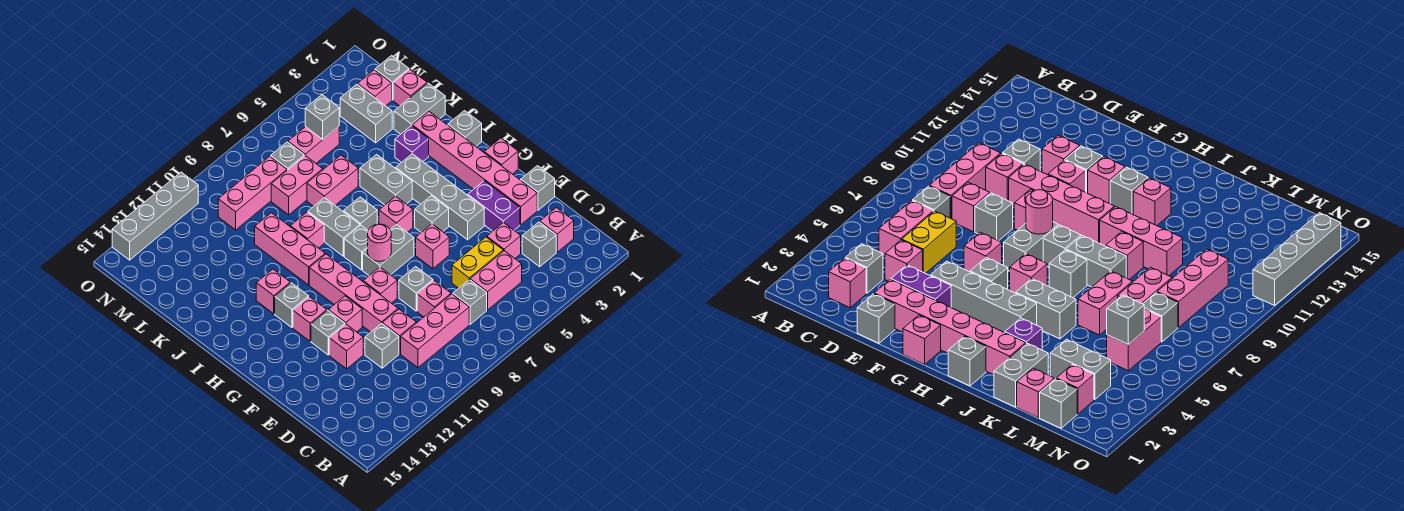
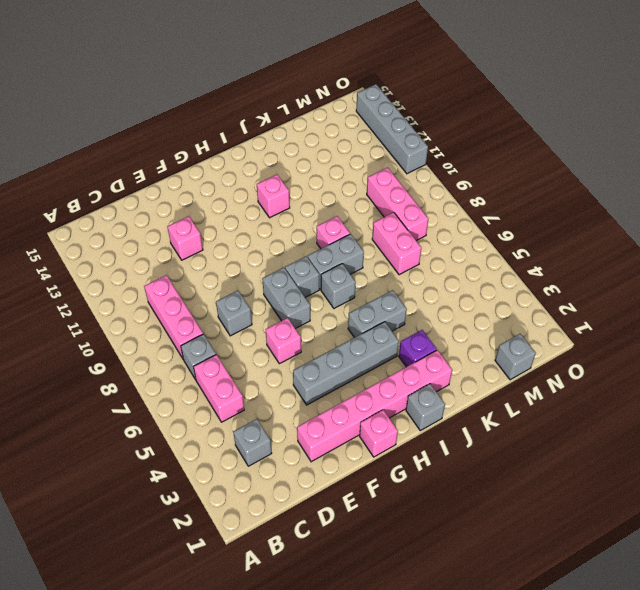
none -> pink brick C2 level 1
none -> pink brick D4 level 1
none -> yellow brick D5:D6 level 1
none -> pink brick D8 level 1

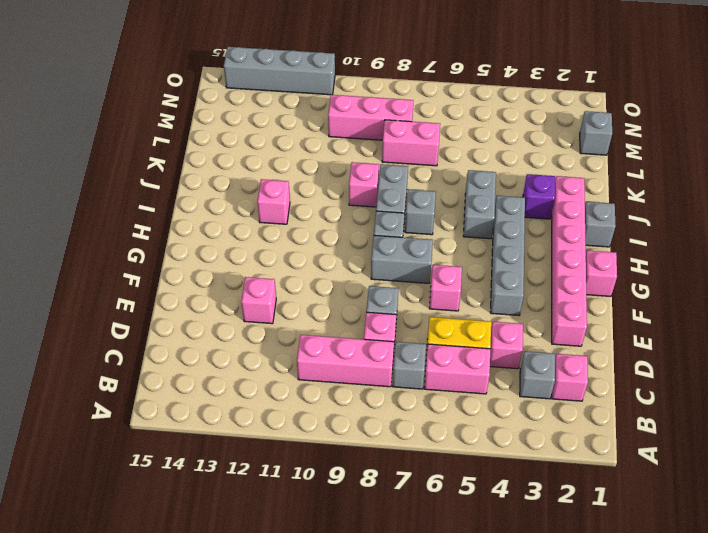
none -> pink brick D10 level 1
none -> grey brick D11 level 1
none -> grey brick E1 level 1
none -> purple brick E3:F3 level 1

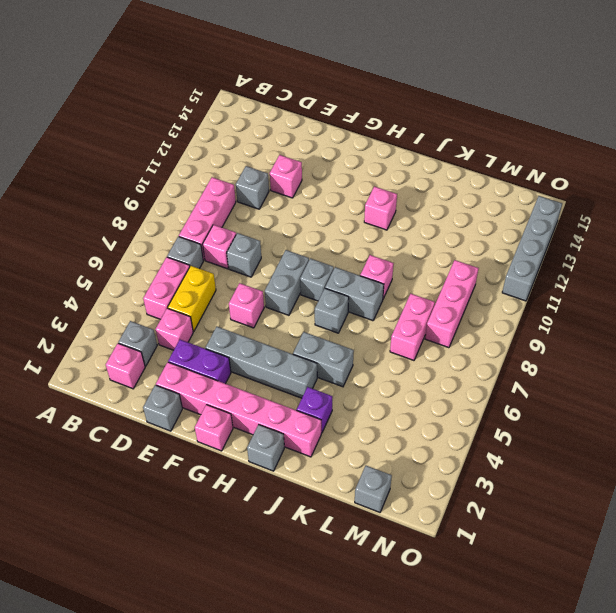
none -> pink brick D10 level 1
none -> pink brick E10:H10 level 1
none -> pink brick F9 level 1
none -> pink brick F11 level 1

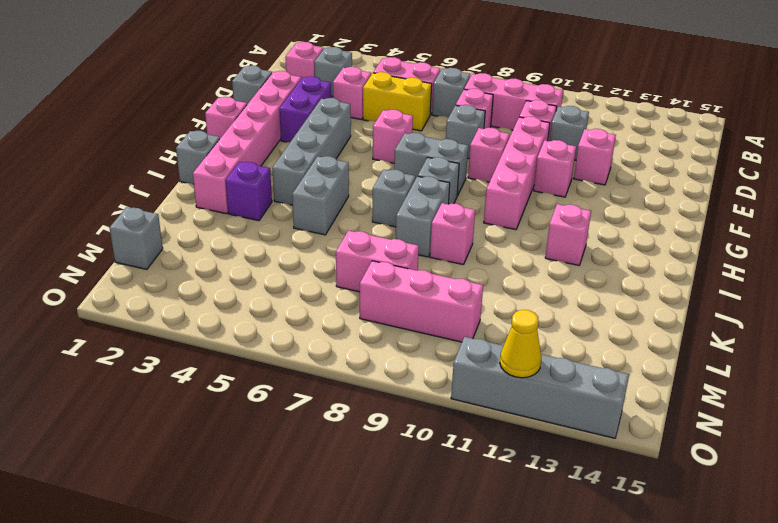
yellow cone O12 level 2 -> none
none -> grey brick F12 level 1
none -> grey brick G5 level 1
none -> pink brick G12 level 1
none -> pink brick H6 level 1

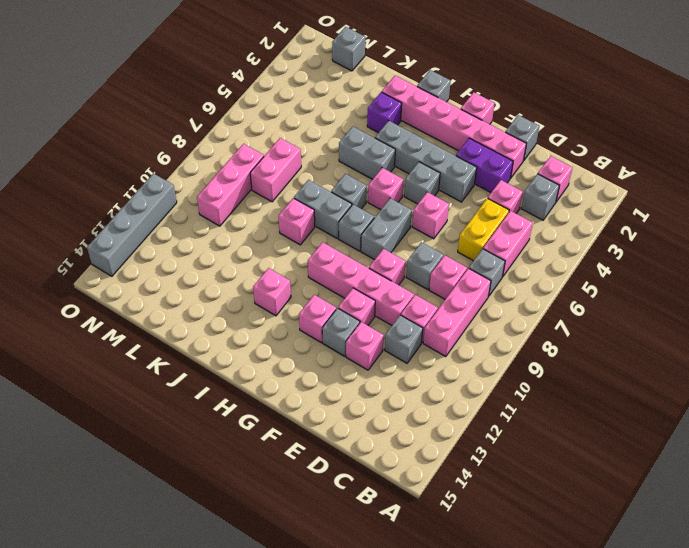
none -> grey brick H12 level 1
none -> pink brick I10:K10 level 1
none -> grey brick K1:K2 level 1
none -> pink brick K6:K7 level 1

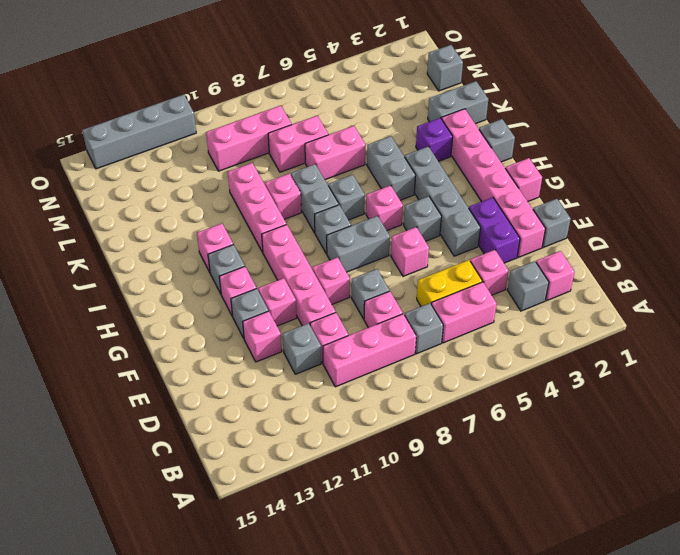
none -> pink brick L1 level 1
none -> grey brick L3:M3 level 1
none -> pink brick M2 level 1
none -> pink brick M5:M6 level 1

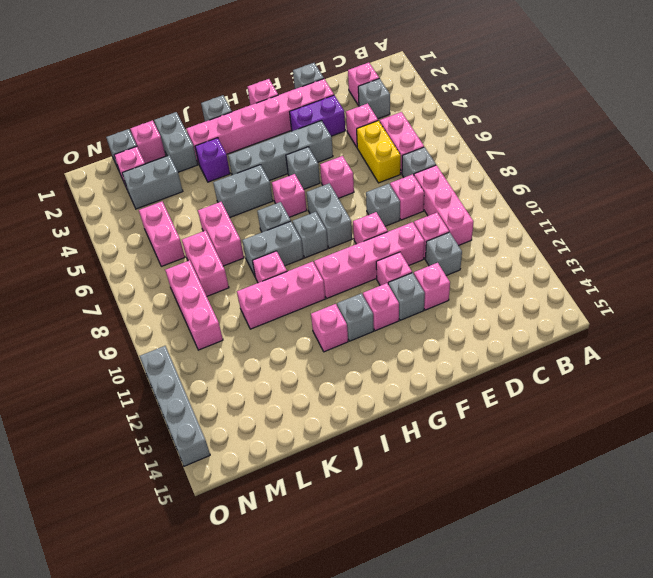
none -> grey brick M7 level 1
none -> pink round brick G8 level 2
none -> grey brick M5 level 2

